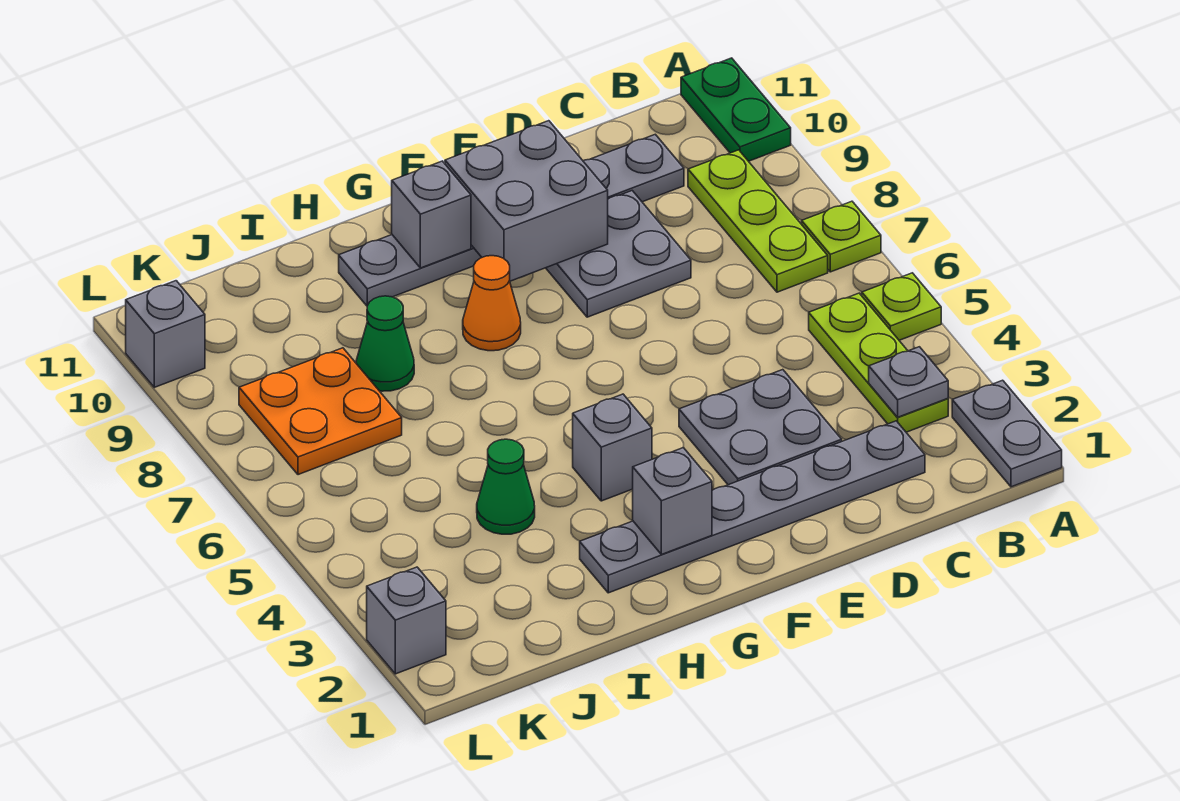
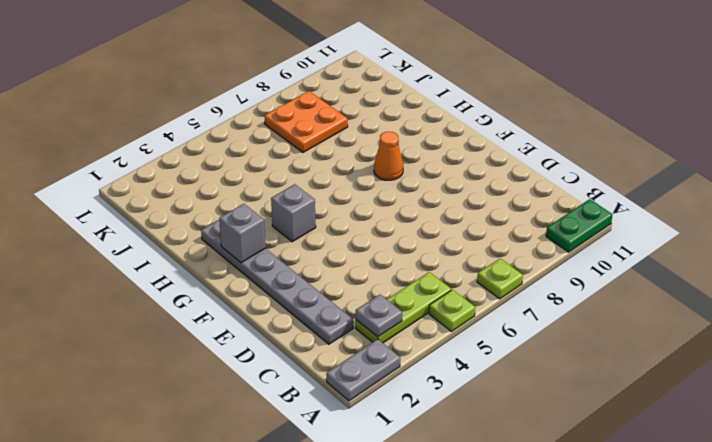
none -> lime plate B7:B9 level 1
none -> grey plate C10:H10 level 1
none -> grey plate D3:E4 level 1

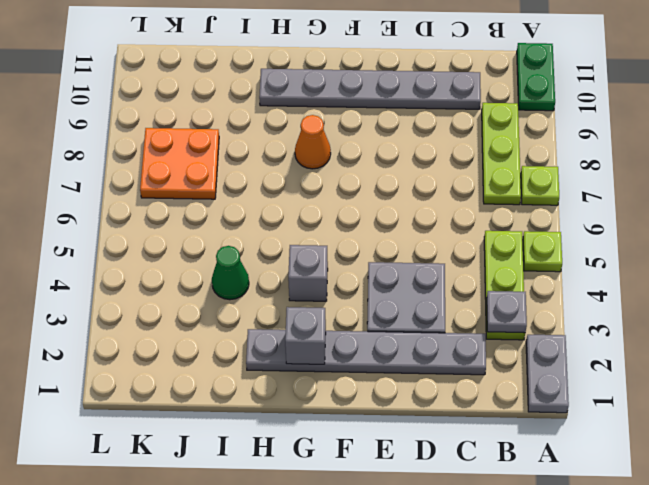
none -> grey plate D8:E9 level 1
none -> green cone I8 level 1
none -> grey brick L2 level 1

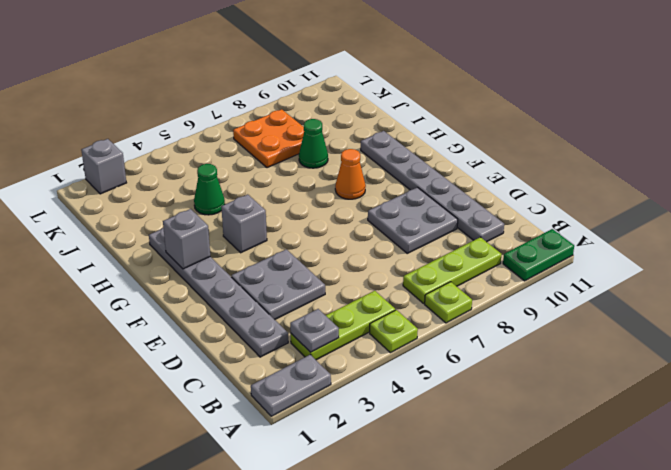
none -> grey brick L10 level 1
none -> grey brick E9:F10 level 2
none -> grey brick G10 level 2

